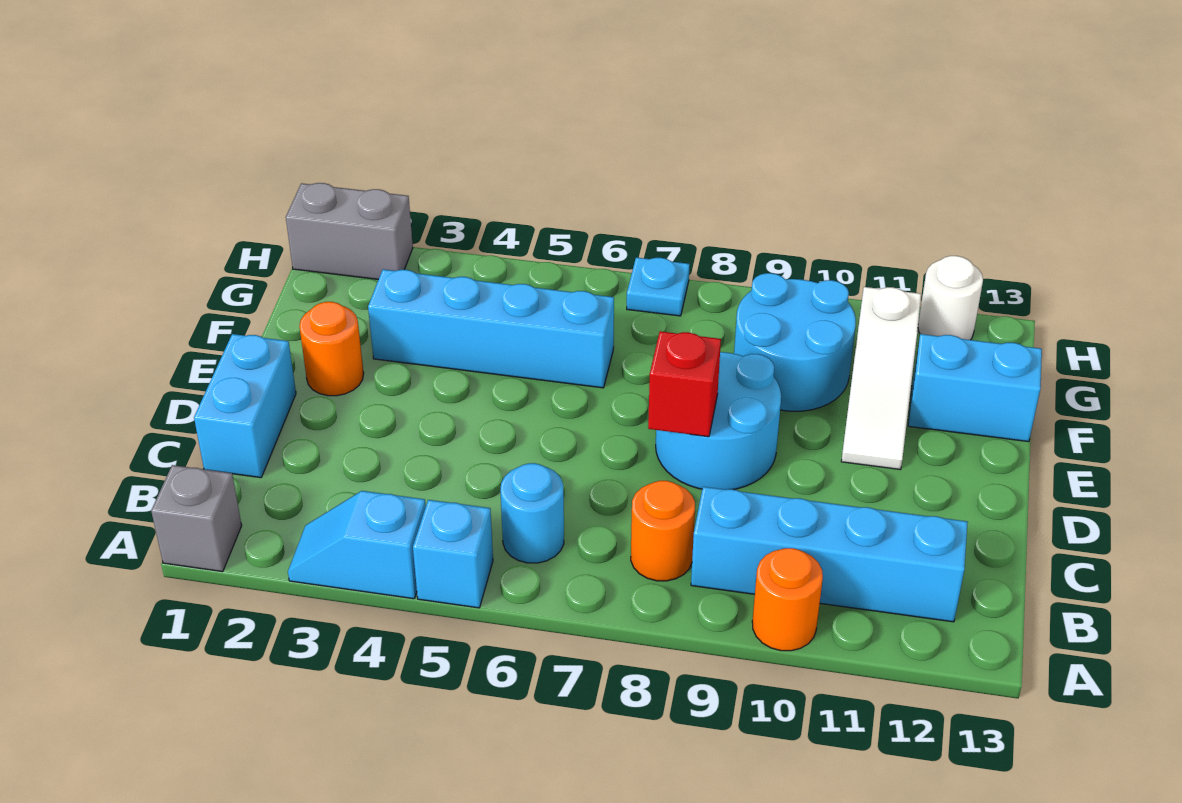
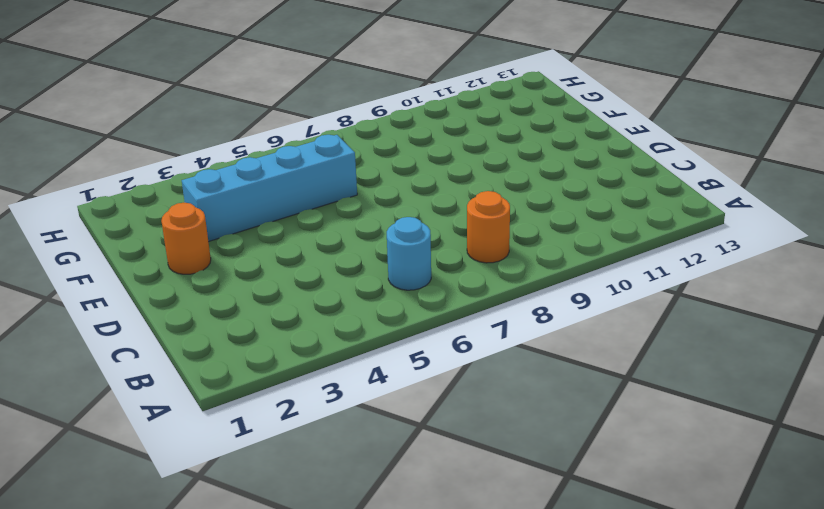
none -> grey brick A1 level 1
none -> cyan slope A3:A4 level 1 top 4
none -> cyan brick A5 level 1

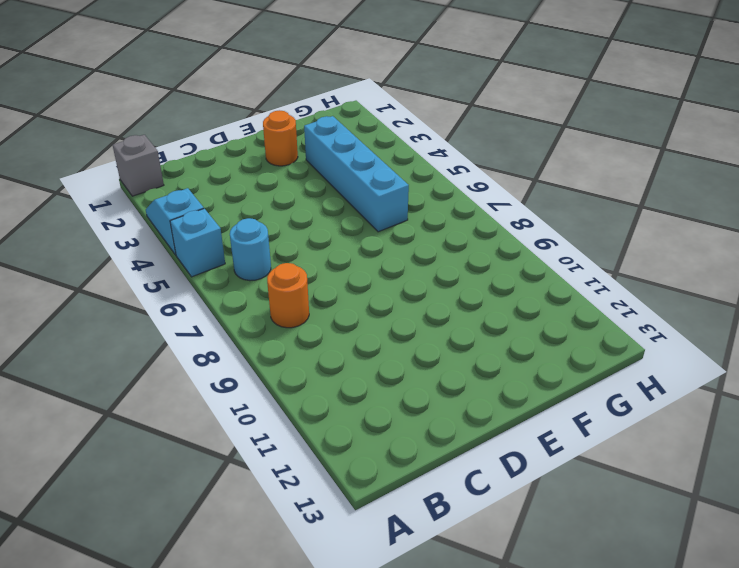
none -> orange round brick A10 level 1
none -> cyan brick B9:B12 level 1
none -> cyan brick C1:D1 level 1

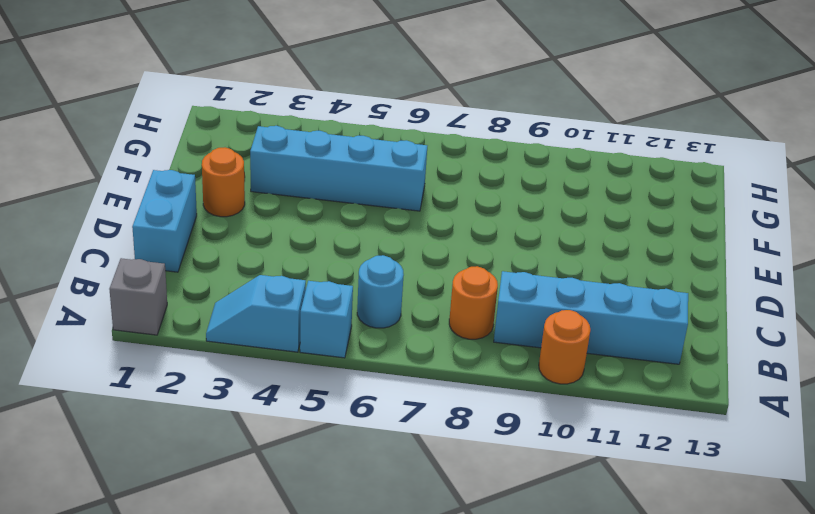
none -> cyan round brick D8:E9 level 1
none -> white slope E11:G11 level 1 top G
none -> cyan round brick F9:G10 level 1

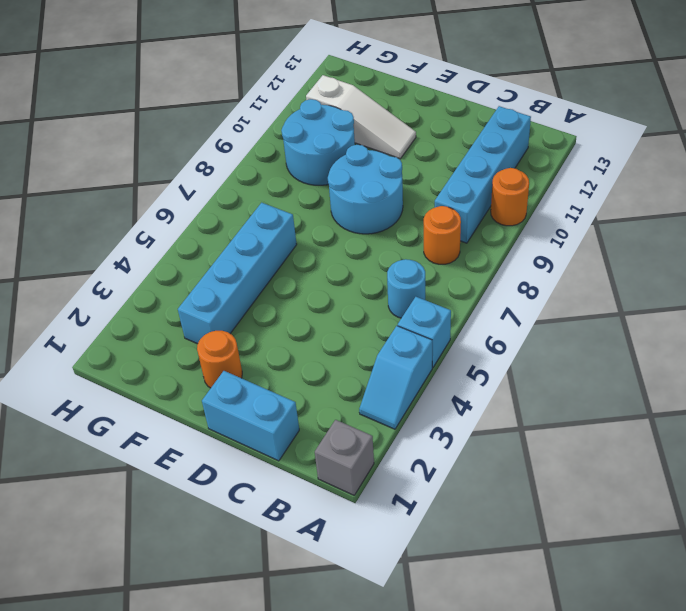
none -> cyan brick F12:F13 level 1
none -> grey brick H1:H2 level 1
none -> cyan plate H7 level 1

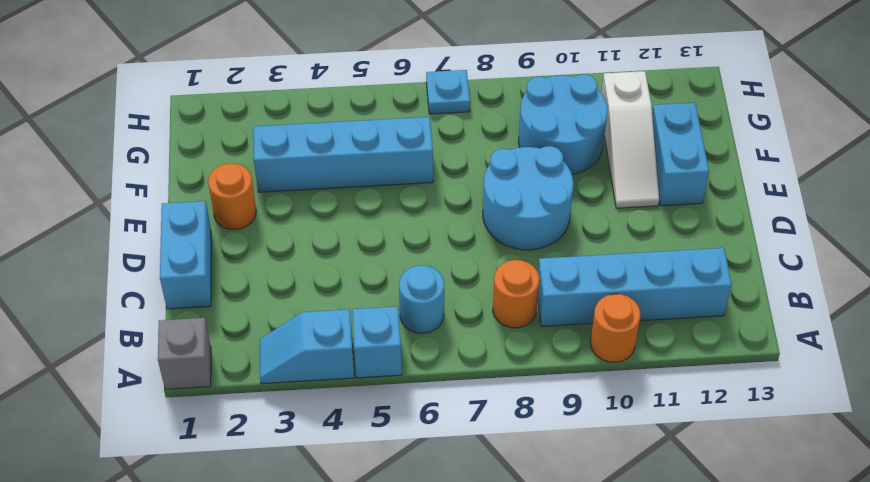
cyan brick E12:F12 level 1 -> cyan brick F12:F13 level 1
none -> grey brick H1:H2 level 1
none -> white round brick H12 level 1
none -> red brick D8 level 2

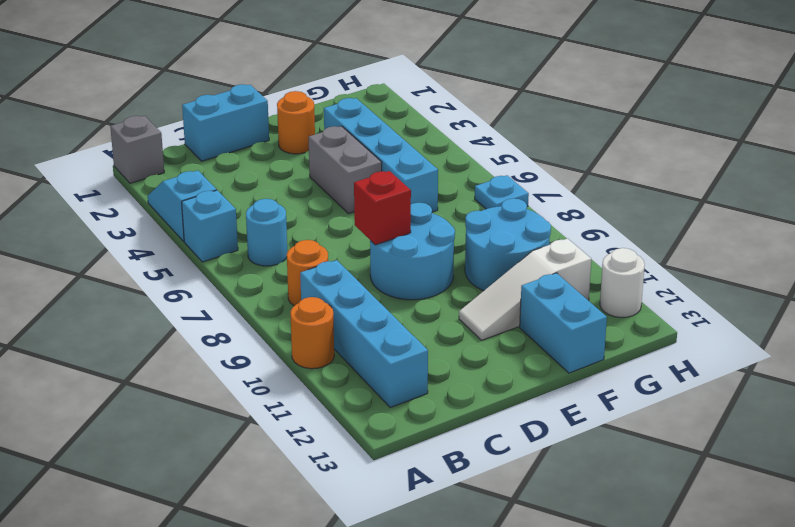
grey brick E4:E5 level 1 -> grey brick H1:H2 level 1

